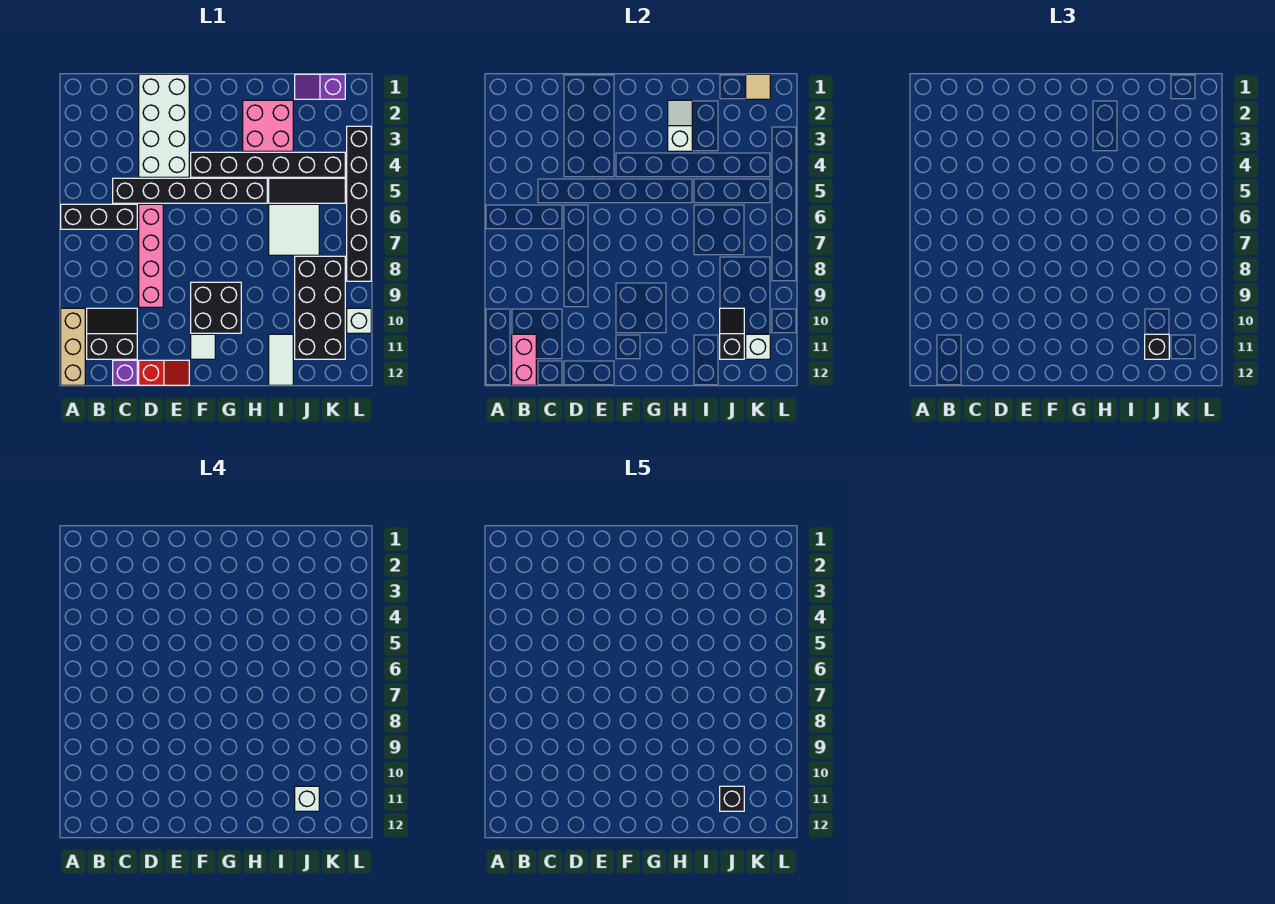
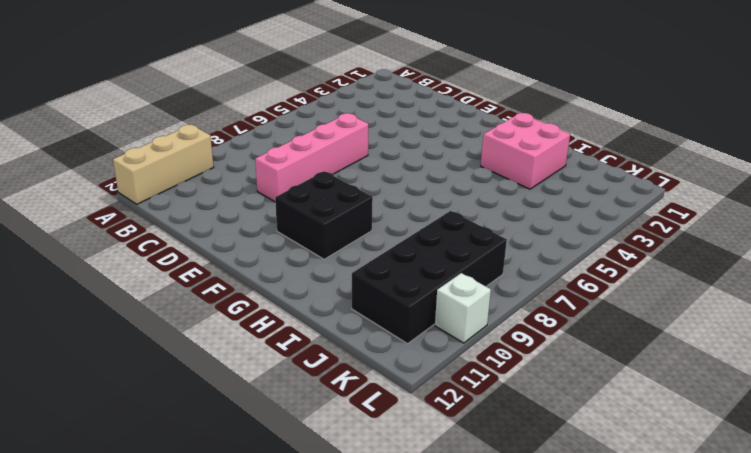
none -> black brick A6:C6 level 1
none -> black slope B10:C11 level 1 top 11
none -> black brick C5:H5 level 1

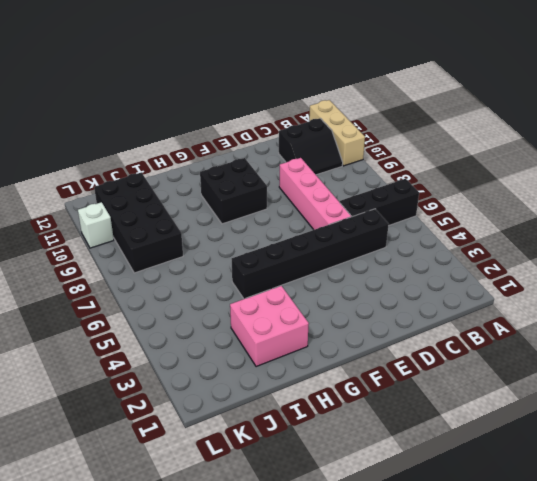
none -> purple brick C12 level 1
none -> white brick D1:E4 level 1
none -> red slope D12:E12 level 1 top D

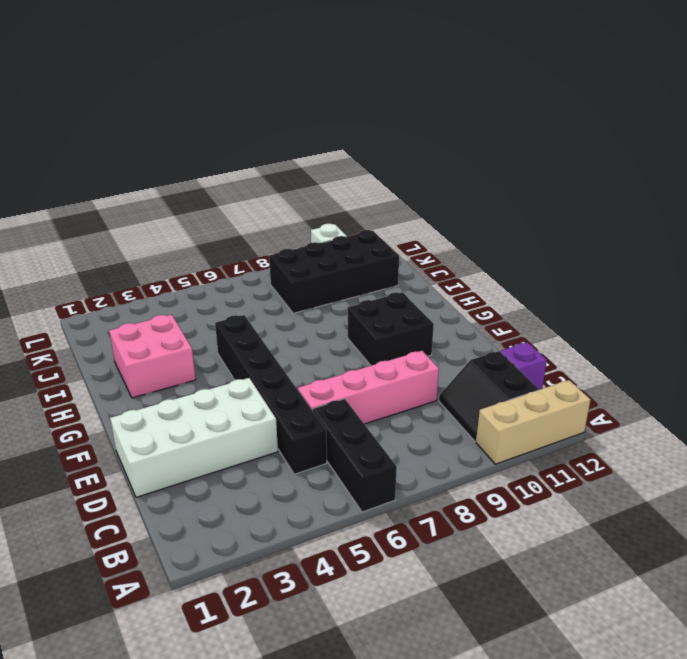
none -> red slope D12:E12 level 1 top D
none -> black brick F4:K4 level 1
none -> white tile F11 level 1

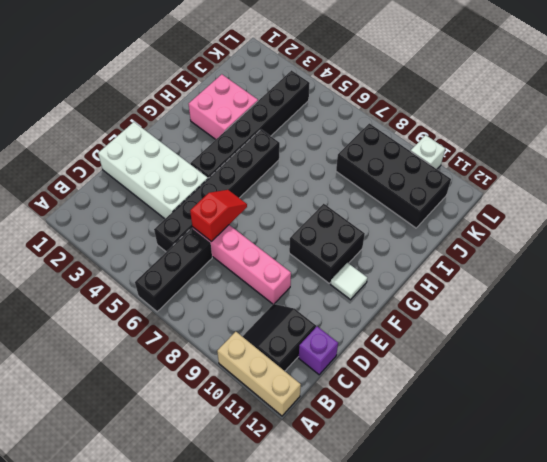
red slope D6:E6 level 2 top D -> red slope D12:E12 level 1 top D
none -> black tile I5:K5 level 1
none -> white tile I6:J7 level 1
none -> white tile I11:I12 level 1

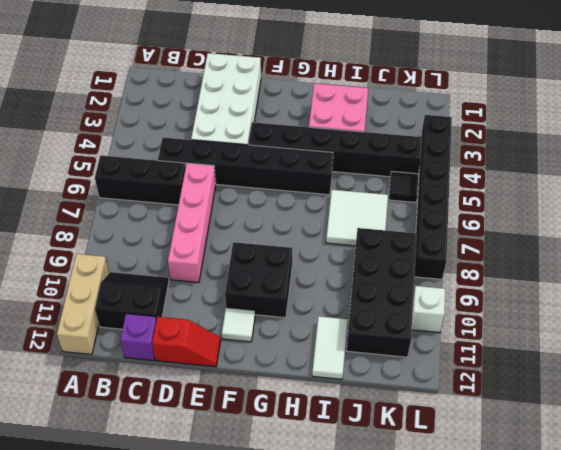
black tile K5 level 1 -> black tile I5:K5 level 1
none -> purple slope J1:K1 level 1 top K
none -> pink brick B11:B12 level 2
none -> white slope H2:H3 level 2 top 3

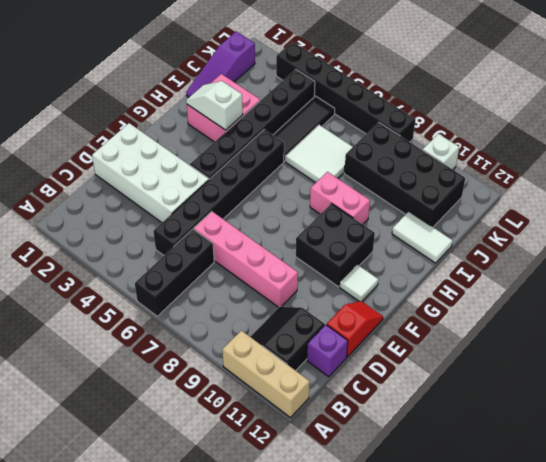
pink brick H8:H9 level 1 -> pink brick B11:B12 level 2
purple slope I1:K1 level 1 top K -> purple slope J1:K1 level 1 top K
none -> black slope J10:J11 level 2 top 11
none -> tan tile K1 level 2
none -> white brick K11 level 2

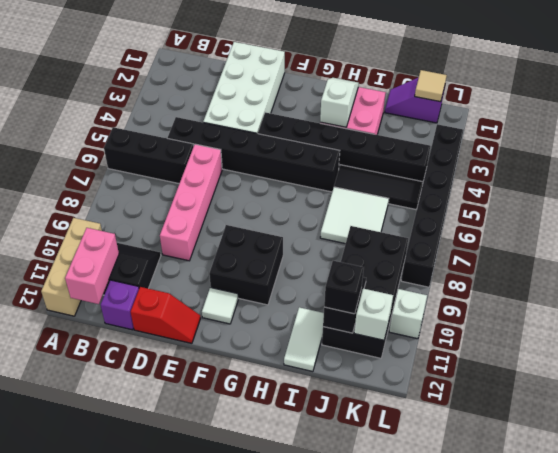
none -> white brick J11 level 4
none -> black brick J11 level 5

